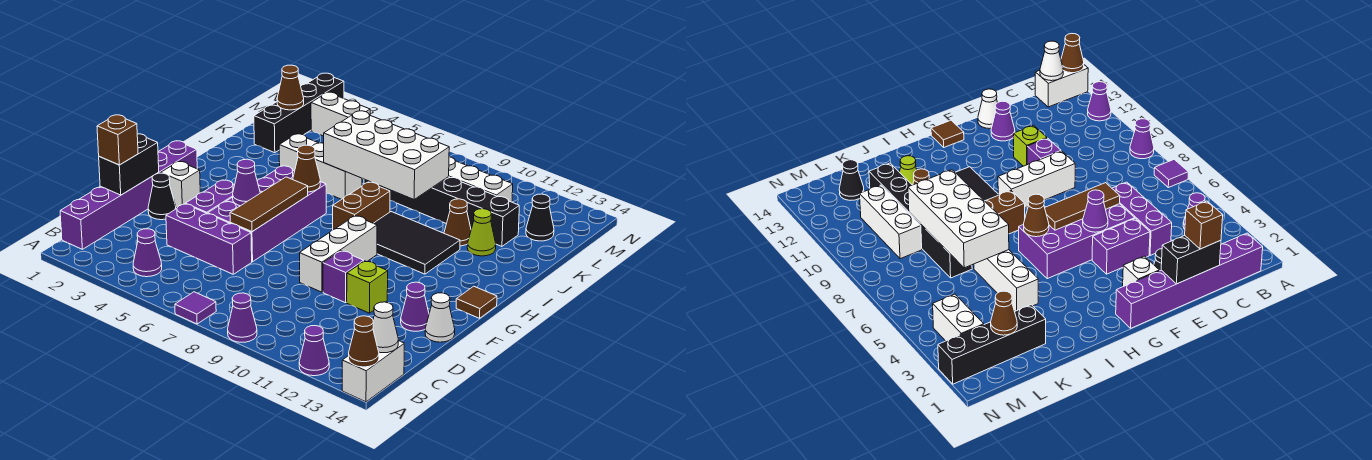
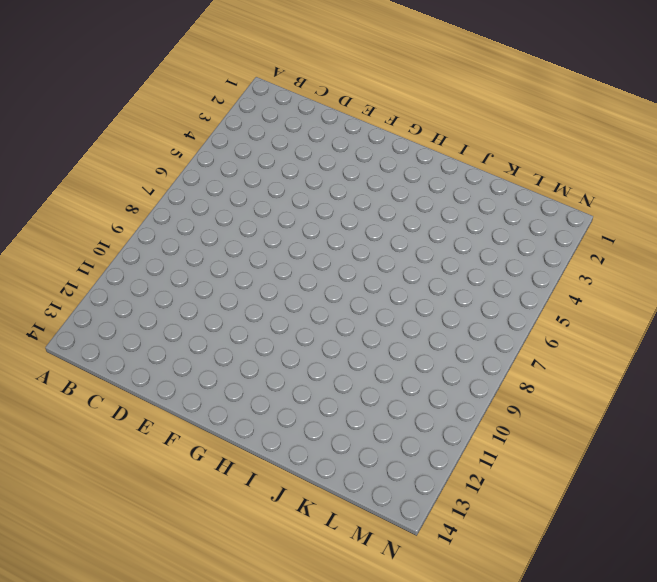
none -> purple tile A7 level 1
none -> purple cone A9 level 1
none -> purple cone A12 level 1
none -> white brick A14:B14 level 1

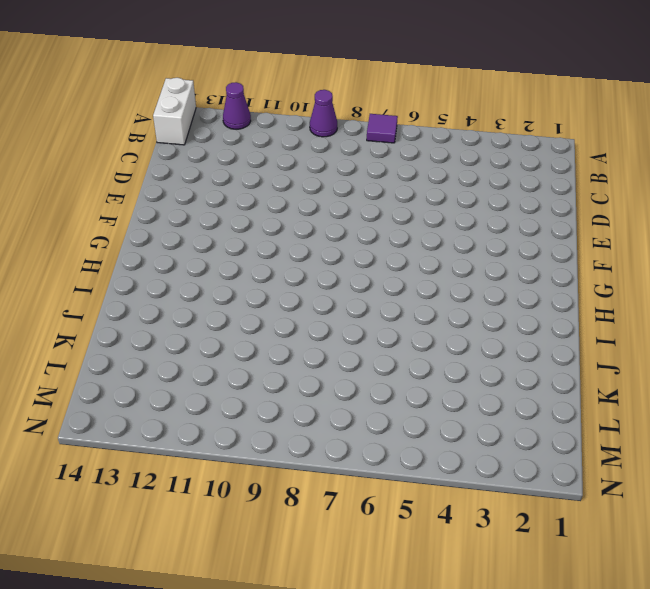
none -> purple brick B1:G1 level 1
none -> purple cone B4 level 1
none -> purple brick D4:D6 level 1
none -> black cone E2 level 1

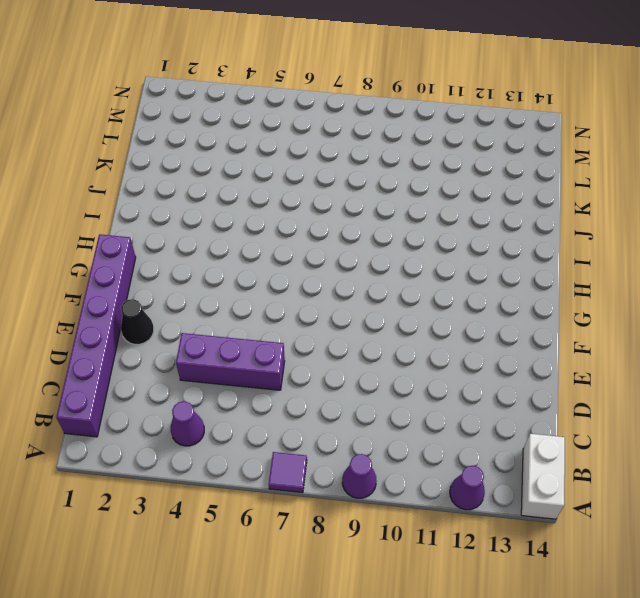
none -> purple brick E4:F4 level 1
none -> purple brick E5:H6 level 1
none -> white brick E9:G9 level 1
none -> purple brick E10 level 1

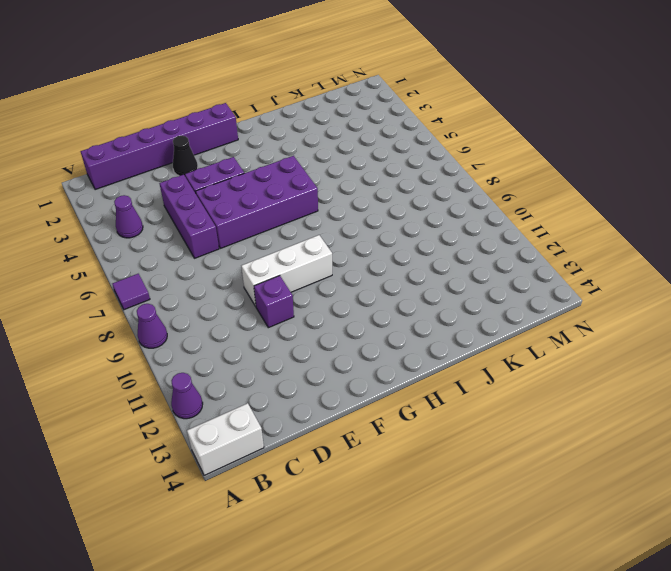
none -> lime brick E11 level 1
none -> purple cone E13 level 1
none -> white cone E14 level 1
none -> white brick F2 level 1

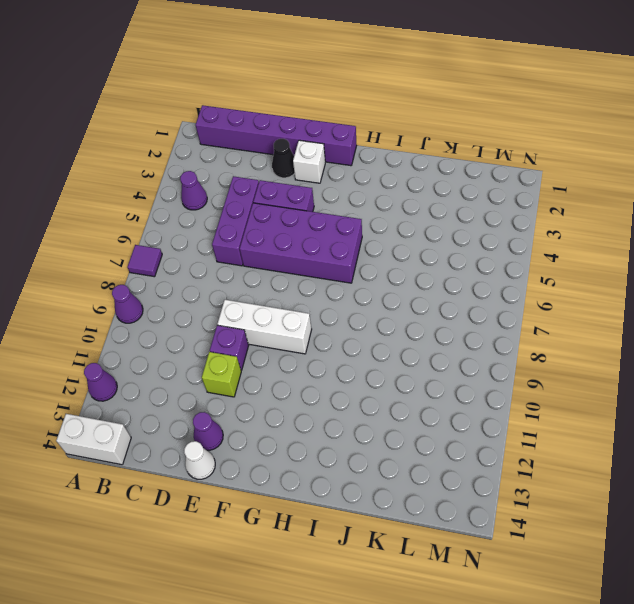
none -> brown tile G14 level 1
none -> brown brick H8:I8 level 1
none -> black tile H9:I11 level 1
none -> white brick J4:J6 level 1

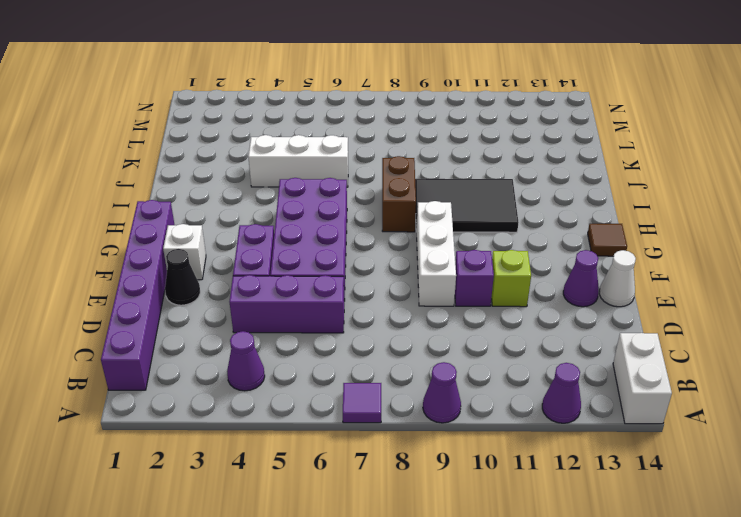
none -> brown cone J11 level 1
none -> lime cone J12 level 1
none -> black brick K2:N2 level 1
none -> black brick K7:K12 level 1

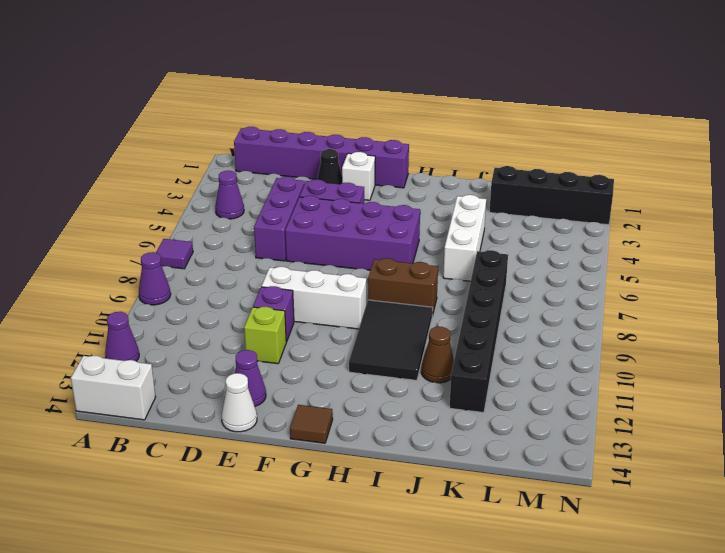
none -> lime cone J12 level 1
none -> white brick L9:L11 level 1
none -> black cone L13 level 1
none -> white brick M3:M4 level 1

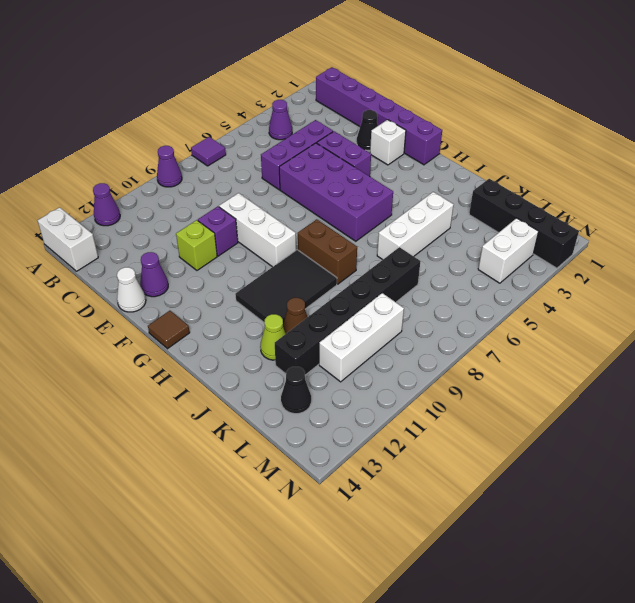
none -> brown cone A14 level 2
none -> white cone B14 level 2
none -> black brick D1:E1 level 2
none -> brown tile E6:G6 level 2

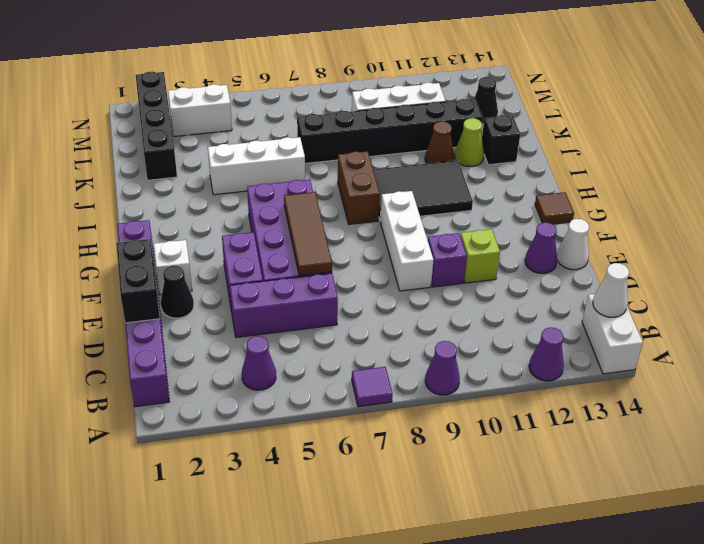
black brick J13 level 1 -> none
none -> brown cone A14 level 2
none -> purple cone F5 level 2
none -> brown cone H6 level 2
none -> white brick J6:K9 level 2

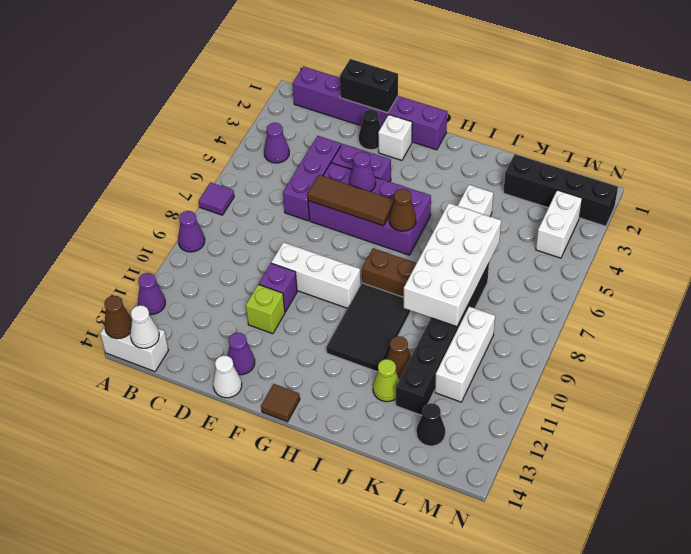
none -> brown cone L2 level 2
none -> brown brick D1 level 3

